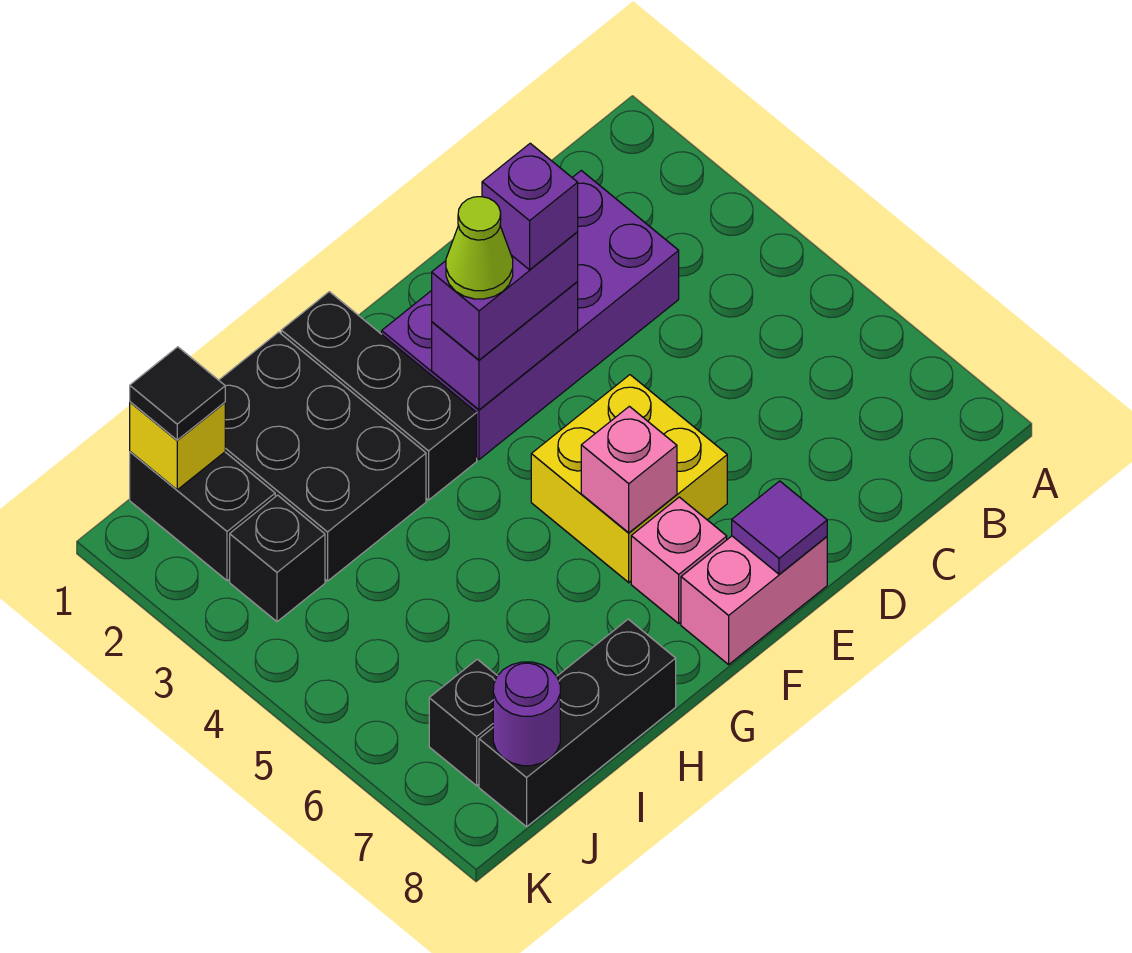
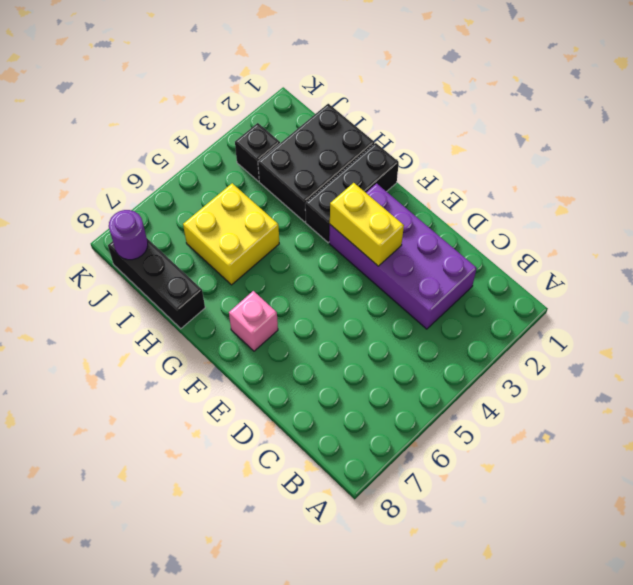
yellow brick E3:F3 level 2 -> purple brick E3:F3 level 2
yellow brick H5:I6 level 1 -> yellow brick E5:F6 level 1
none -> pink brick E8:F8 level 1
none -> black brick J1:J2 level 1
none -> black brick J7 level 1

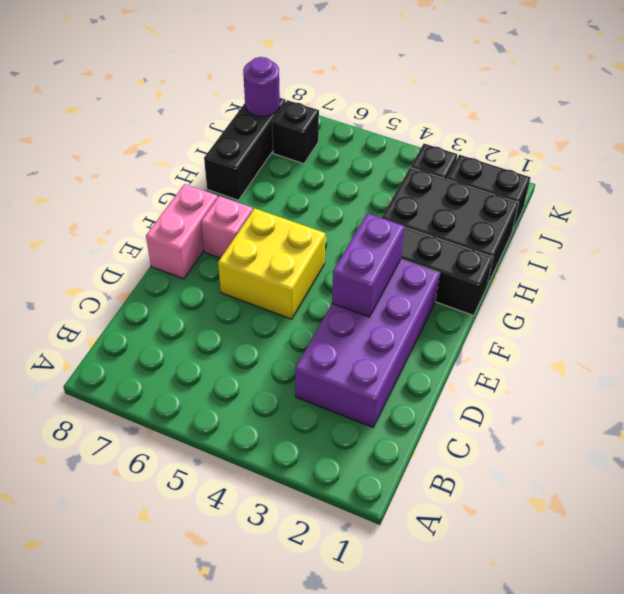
none -> purple tile E8 level 2
none -> pink brick F6 level 2
none -> yellow brick J1 level 2

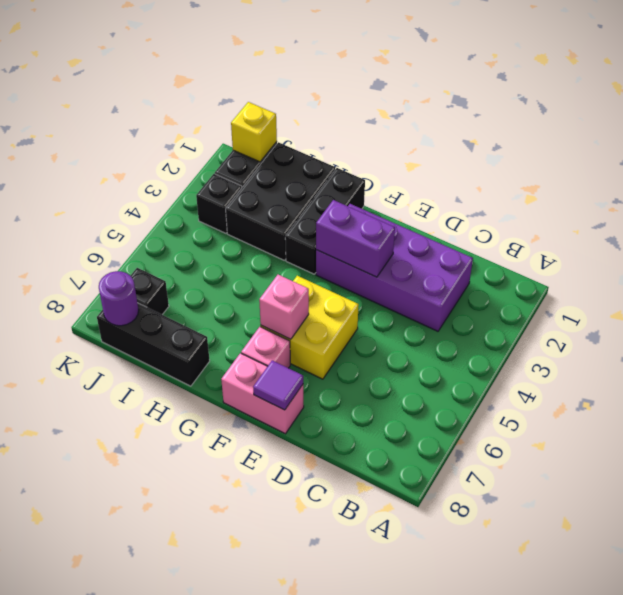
none -> purple brick E3:F3 level 3
none -> black tile J1 level 3
none -> purple brick E3 level 4

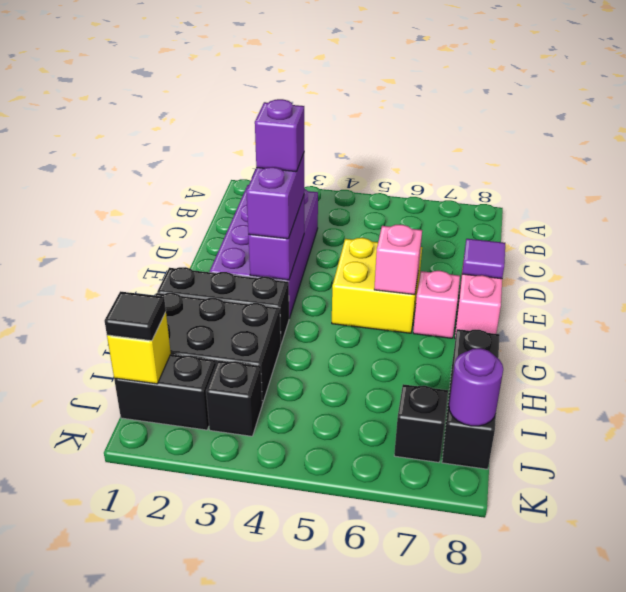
none -> lime cone F3 level 4

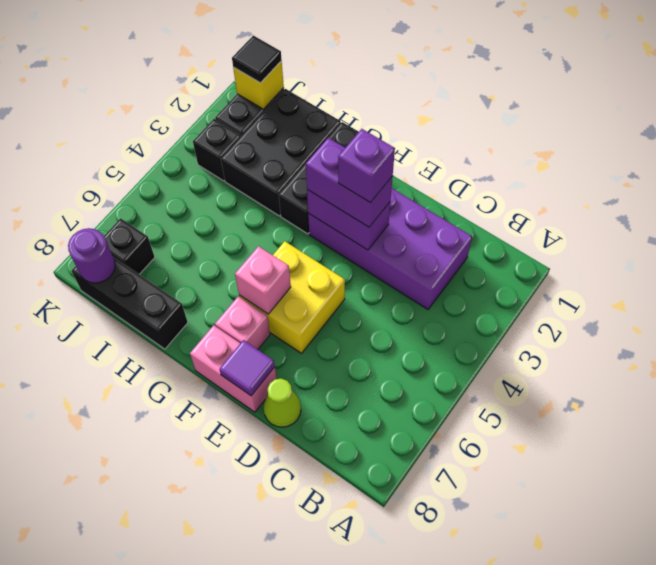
lime cone D8 level 1 -> lime cone F3 level 4

